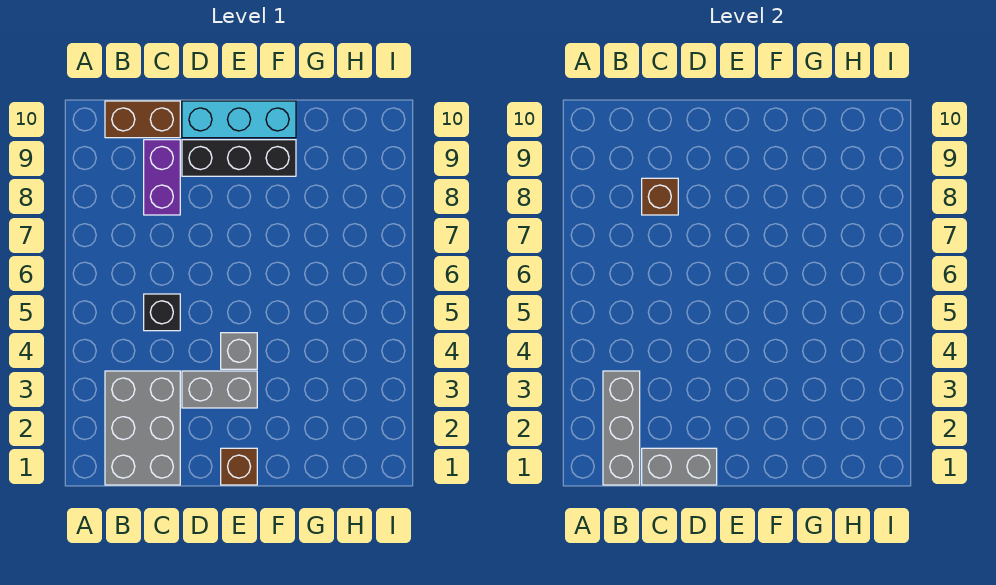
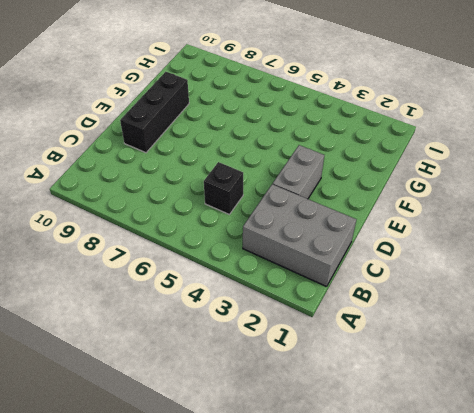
none -> brown brick B10:C10 level 1
none -> purple brick C8:C9 level 1
none -> cyan brick D10:F10 level 1

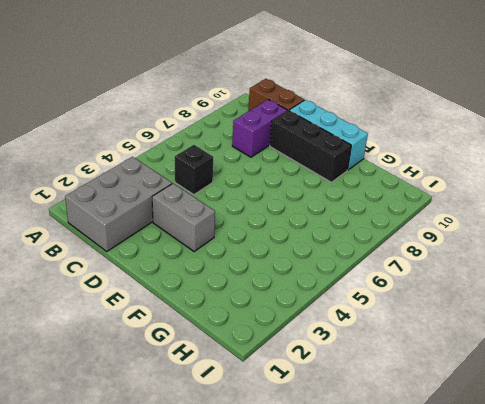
none -> brown brick E1 level 1
none -> grey brick E4 level 1
none -> grey brick B1:B3 level 2

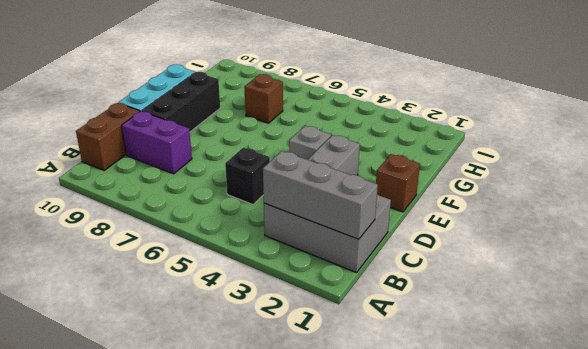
brown brick G7 level 1 -> brown brick C8 level 2
none -> grey brick C1:D1 level 2

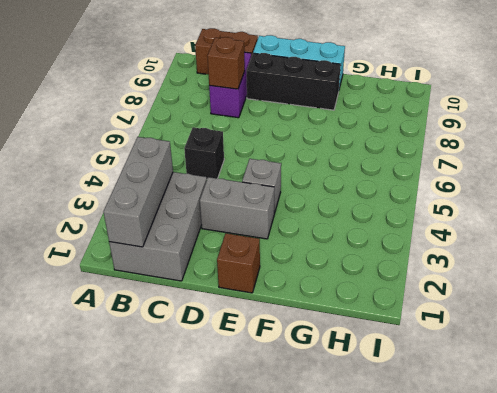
none -> grey brick C1:D1 level 2

